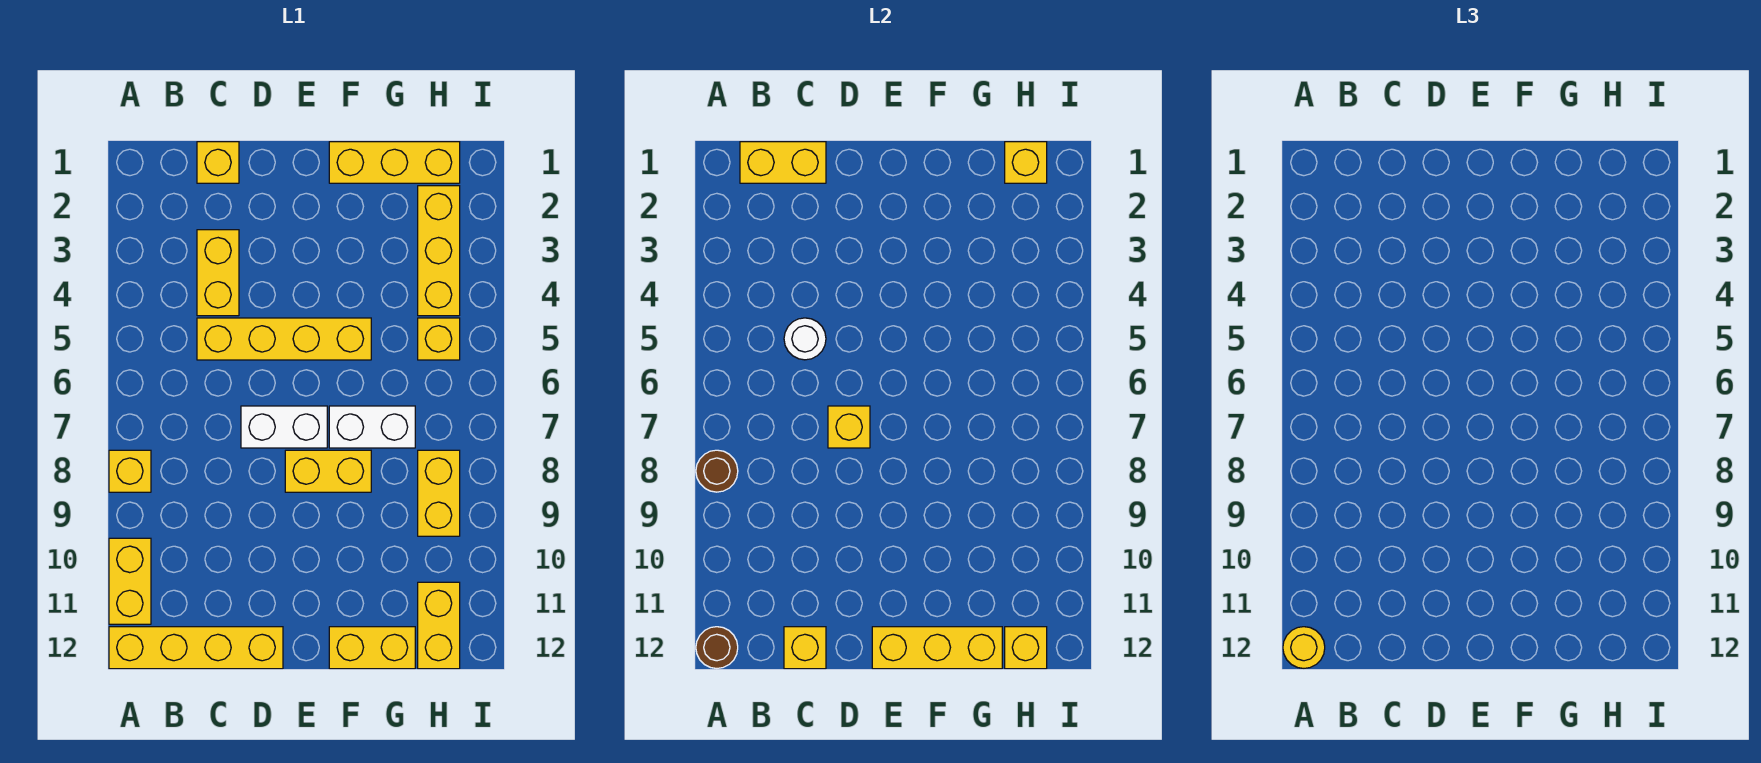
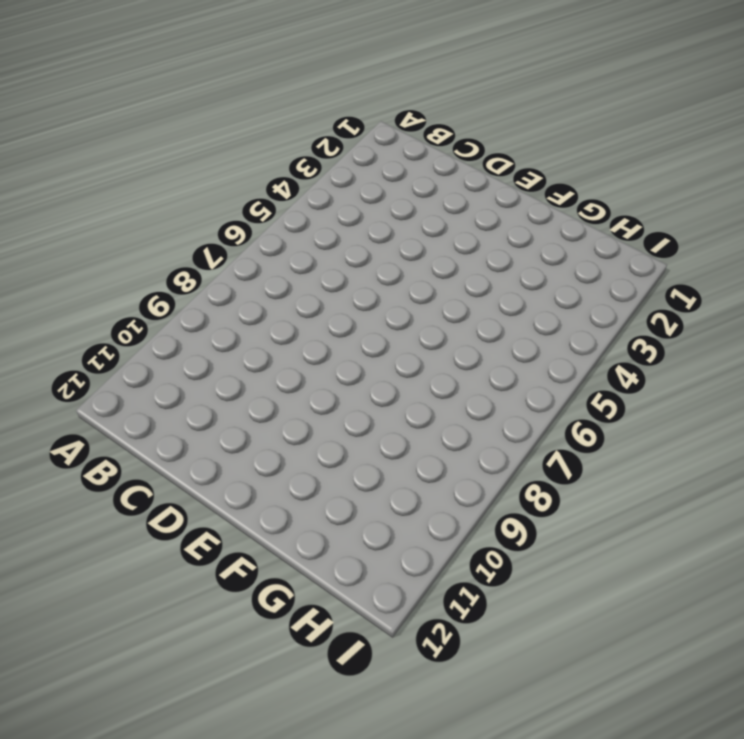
none -> yellow brick A8 level 1
none -> yellow brick A10:A11 level 1
none -> yellow brick A12:D12 level 1

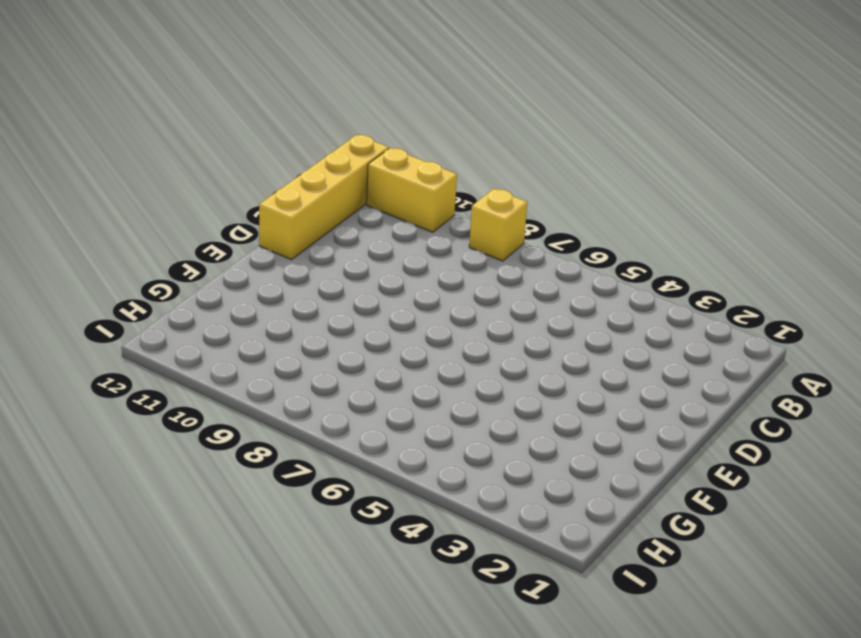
none -> yellow brick C1 level 1
none -> yellow brick C3:C4 level 1
none -> yellow brick C5:F5 level 1

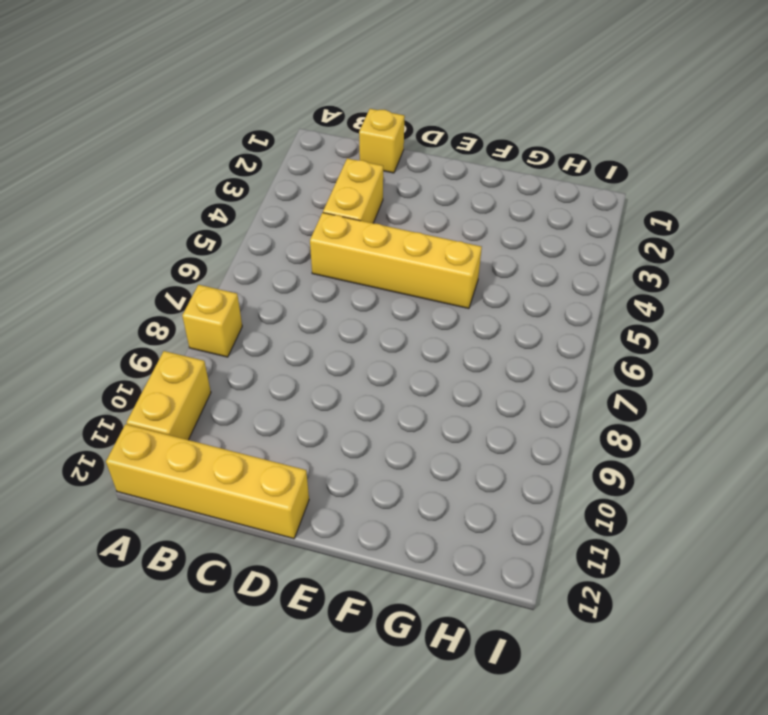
none -> white brick D7:E7 level 1
none -> yellow brick E8:F8 level 1
none -> yellow brick F1:H1 level 1

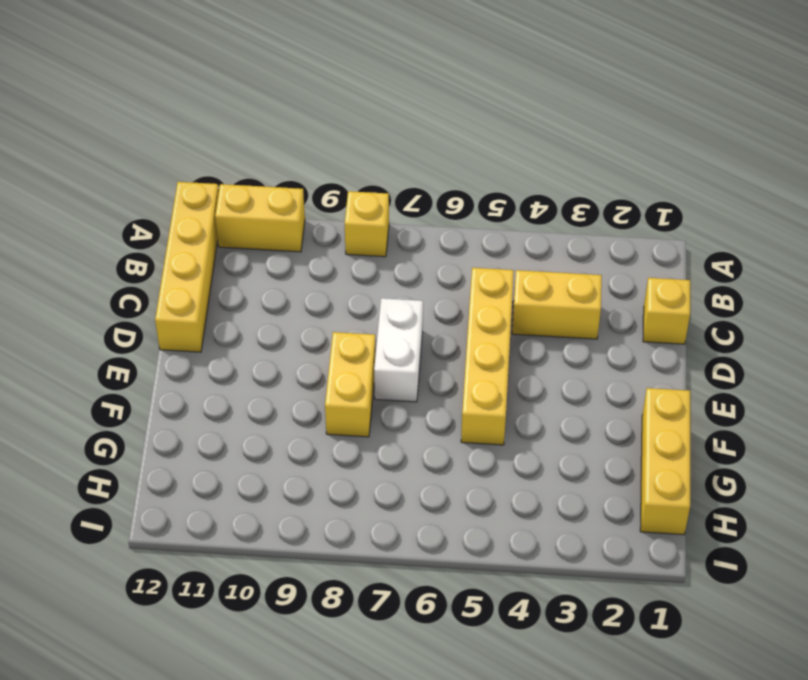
none -> white brick F7:G7 level 1
none -> yellow brick F12:G12 level 1
none -> yellow brick H2:H4 level 1

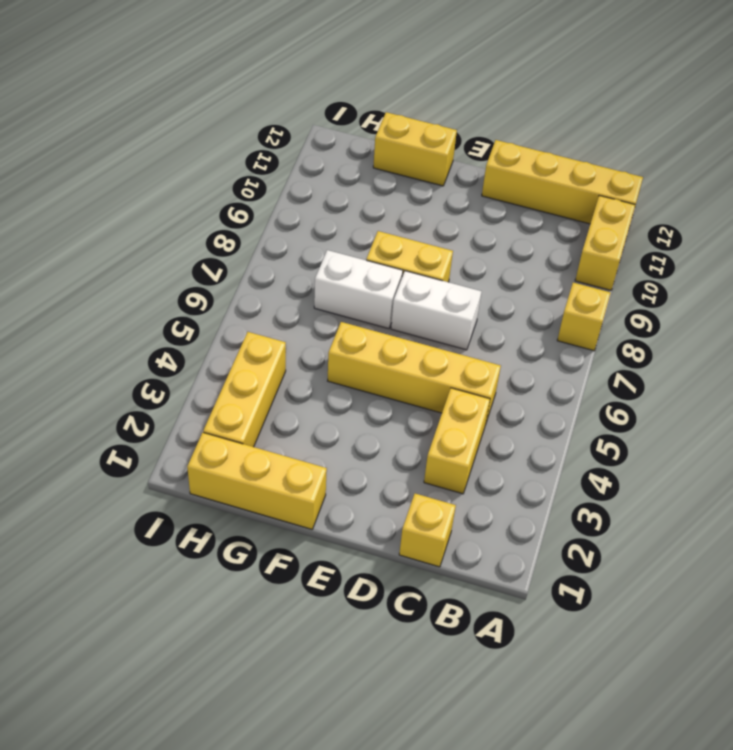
none -> yellow brick H5 level 1
none -> yellow brick H8:H9 level 1
none -> yellow brick H11:H12 level 1

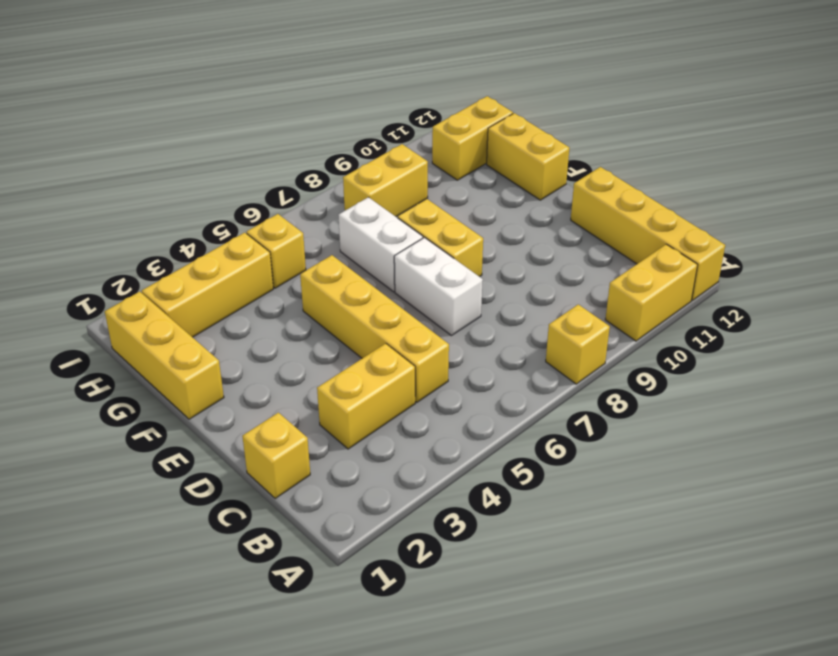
none -> brown round brick A8 level 2
none -> brown round brick A12 level 2
none -> yellow brick B1:C1 level 2

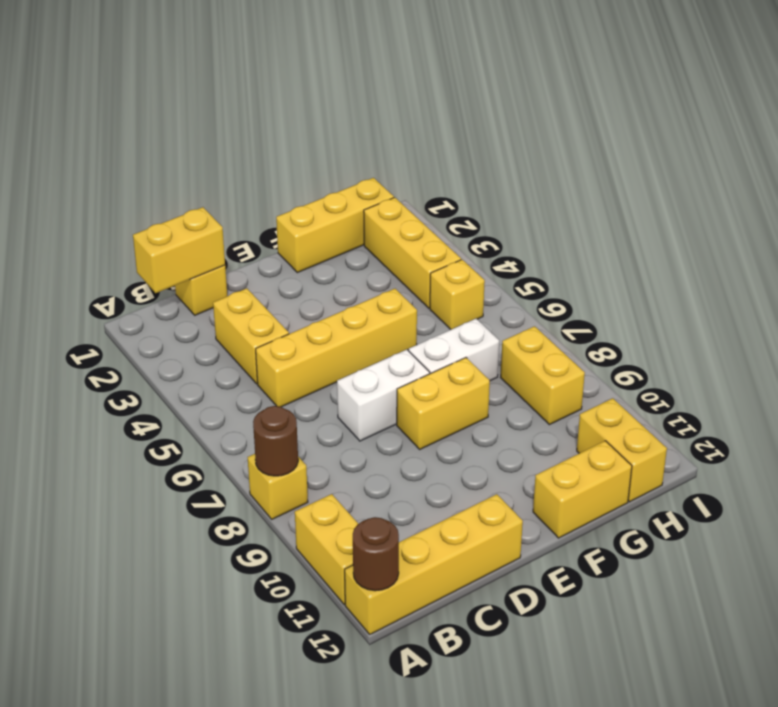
none -> white round brick C5 level 2
none -> yellow brick C12 level 2
none -> yellow brick D7 level 2

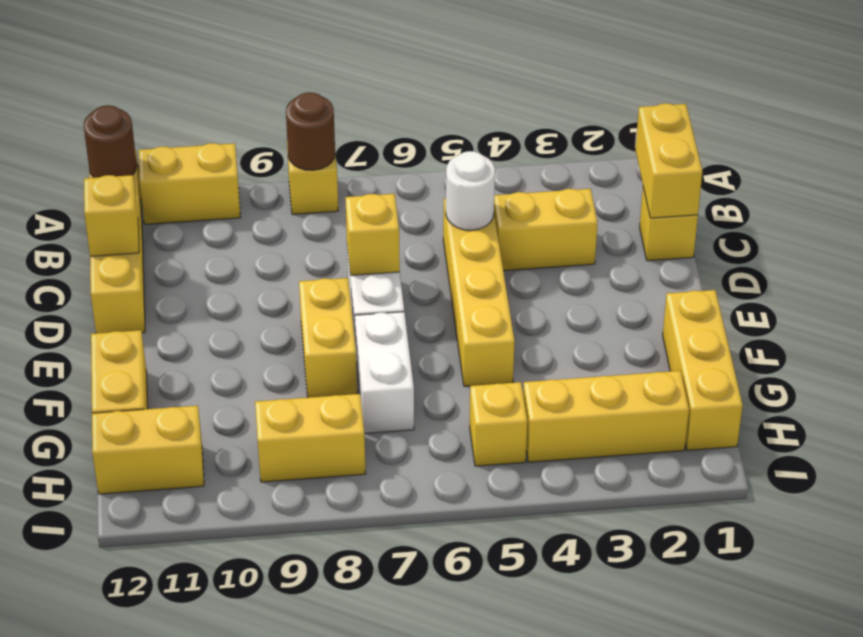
none -> yellow brick E12:G12 level 2
none -> yellow brick H1 level 2
none -> yellow brick H12 level 2

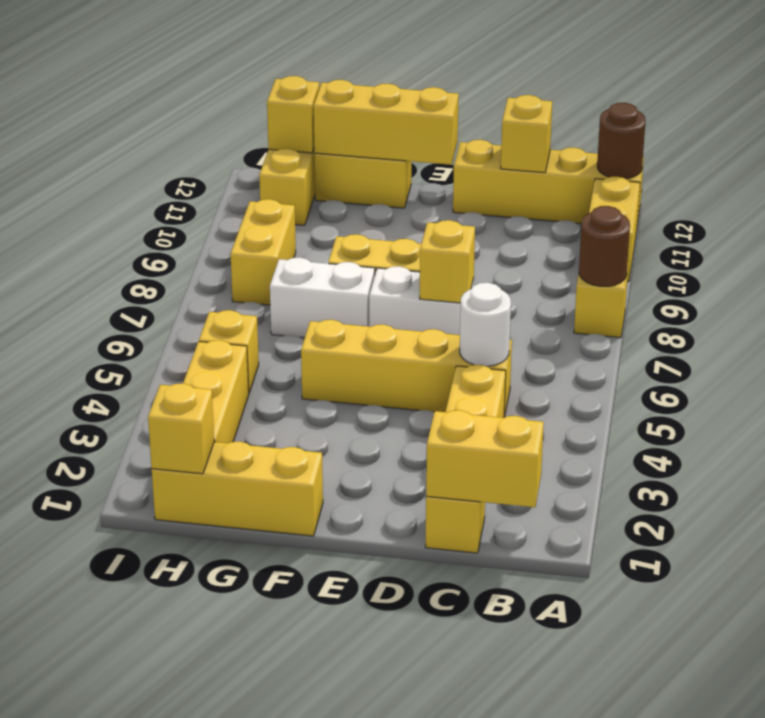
none -> yellow round brick A12 level 3

